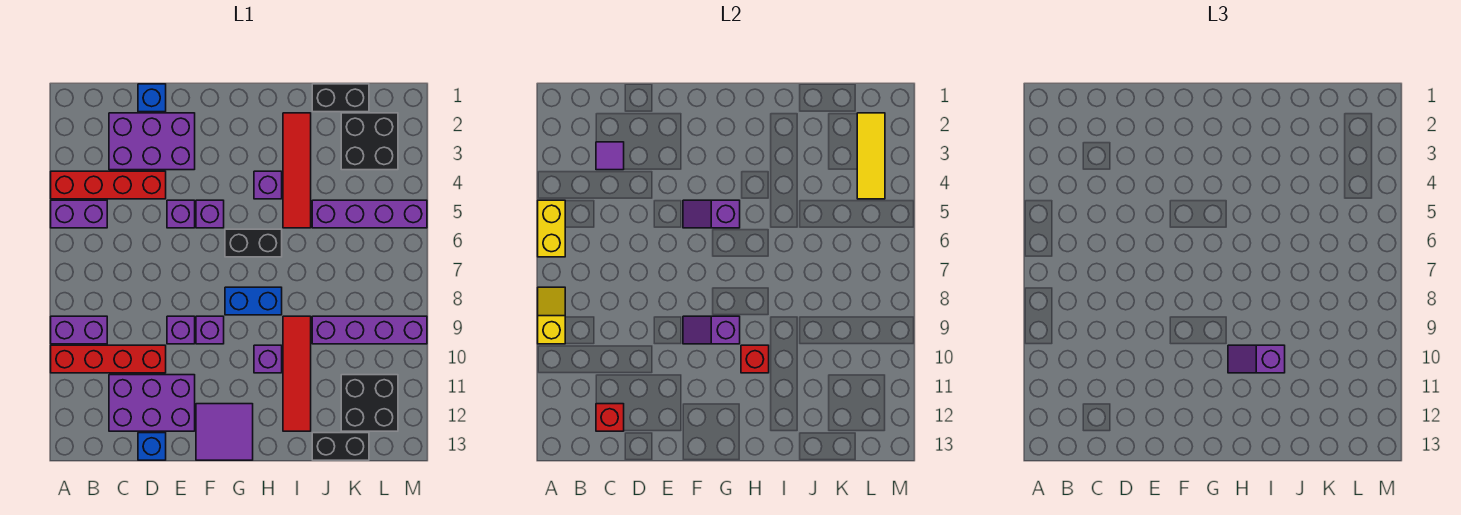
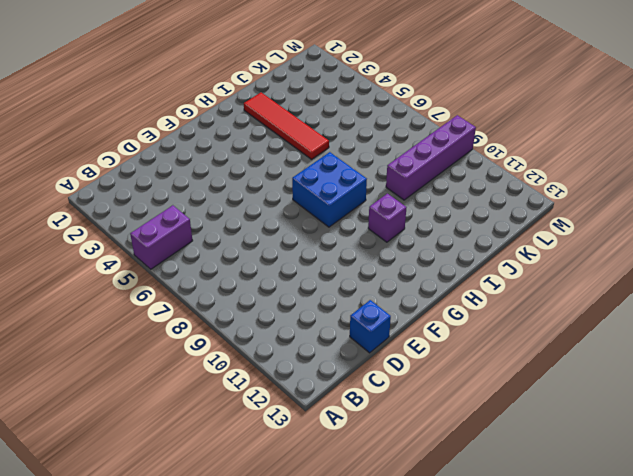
blue brick G7:H8 level 1 -> blue brick G8:H8 level 1
none -> red brick A4:D4 level 1
none -> purple brick A9:B9 level 1
none -> red brick A10:D10 level 1
none -> purple brick C2:E3 level 1

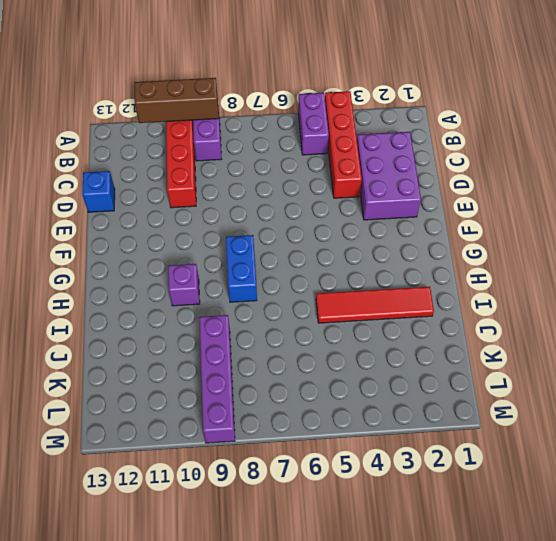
brown brick A9:A11 level 2 -> yellow slope A8:A9 level 2 top 9
none -> purple brick C11:E12 level 1
none -> blue brick D1 level 1
none -> purple brick E5 level 1
none -> purple brick E9 level 1

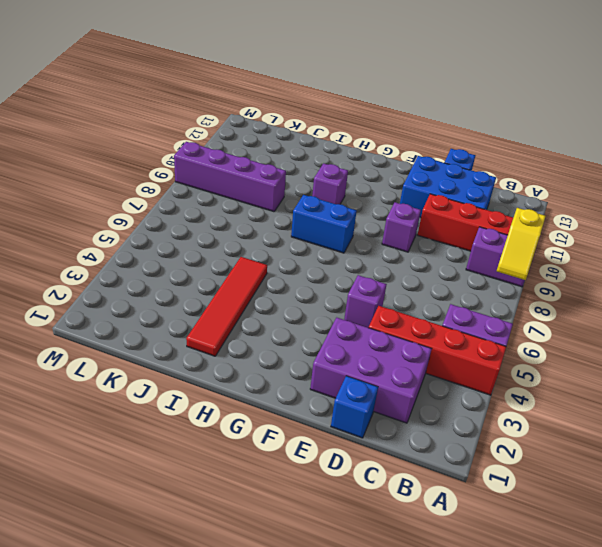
blue brick C11:E12 level 1 -> purple brick C11:E12 level 1
none -> purple brick F5 level 1
none -> purple brick F9 level 1
none -> purple tile F12:G13 level 1
none -> black brick G6:H6 level 1

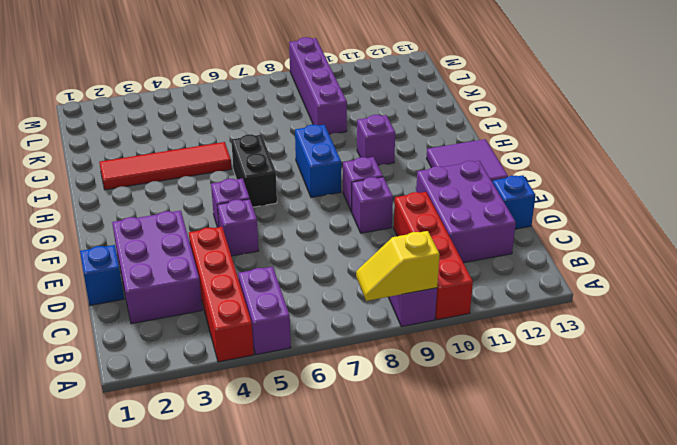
none -> purple brick H4 level 1
none -> red tile I9:I12 level 1
none -> black brick J1:K1 level 1
none -> purple brick J5:M5 level 1

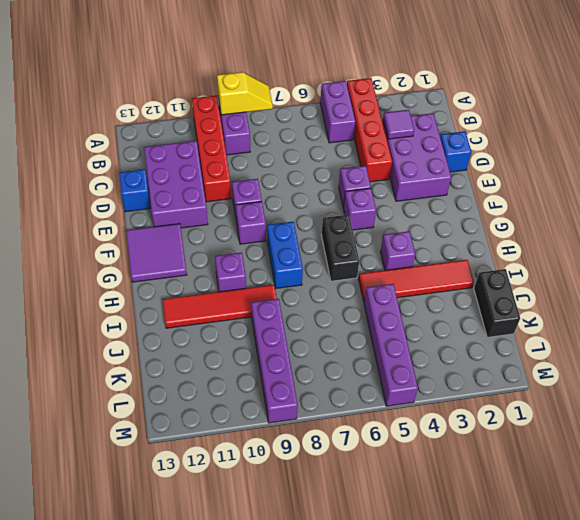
none -> black brick J13:K13 level 1
none -> black brick K2:L3 level 1
none -> black brick K11:L12 level 1
none -> yellow brick A5:A6 level 2

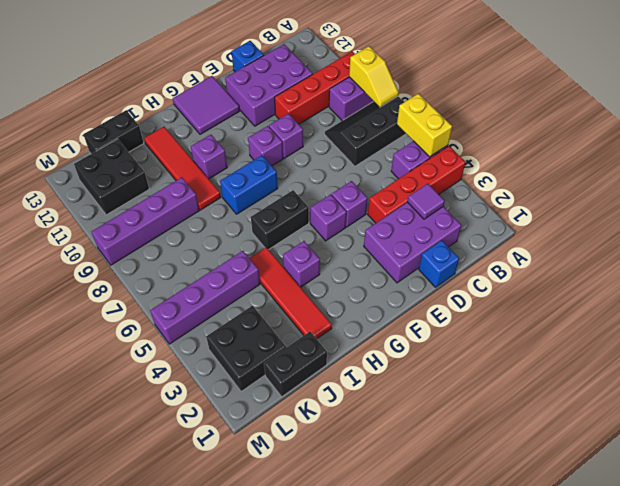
black slope A7:C8 level 1 top 7 -> none
none -> red brick C12 level 2
none -> purple slope F5:G5 level 2 top G
none -> purple slope F9:G9 level 2 top G
none -> red brick H10 level 2

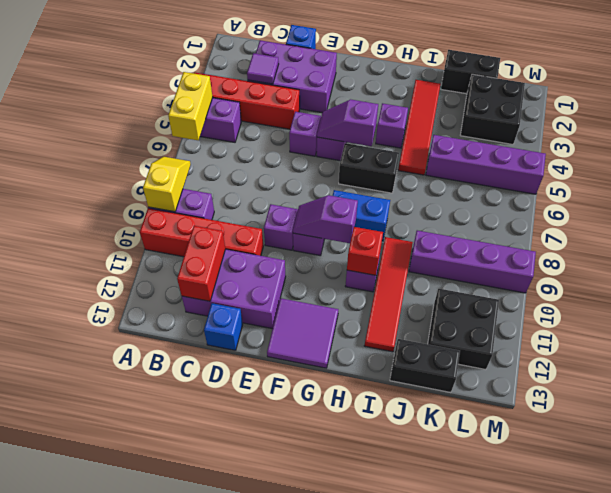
red brick C11:C12 level 2 -> red brick C12 level 2
none -> yellow tile L2:L4 level 2
none -> purple slope H10:I10 level 3 top I

